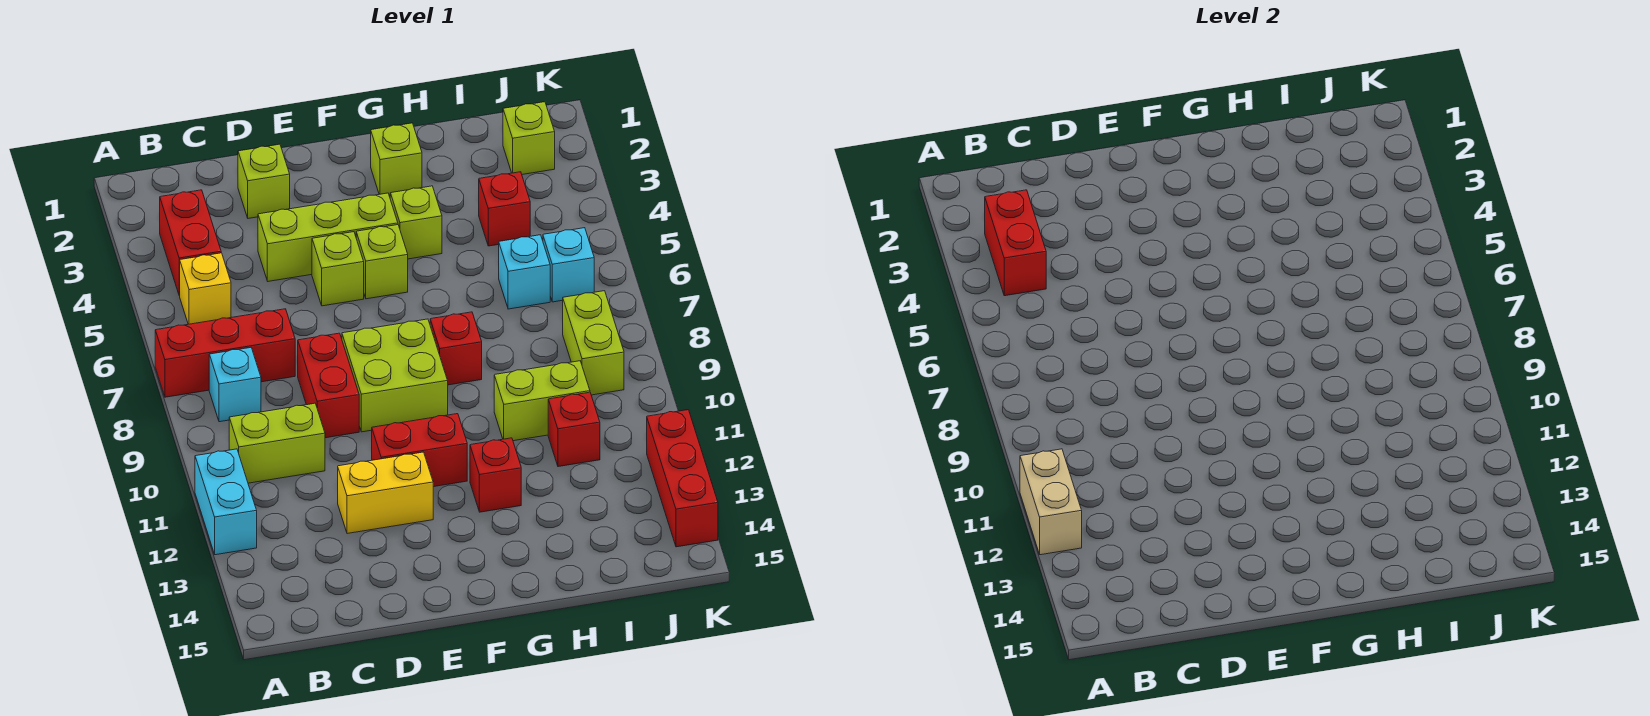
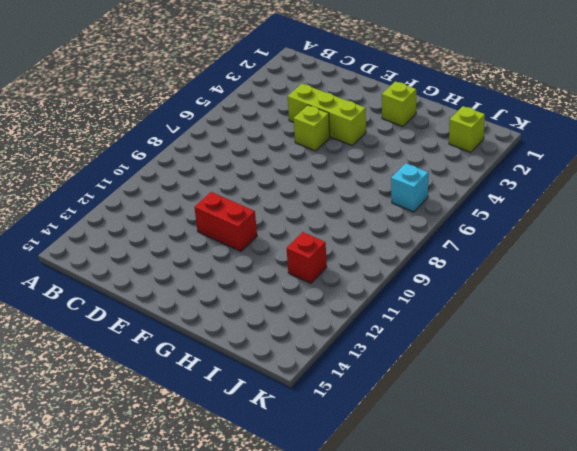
none -> red brick A7:C7 level 1
none -> cyan brick A11:A12 level 1
none -> red brick B3:B4 level 1

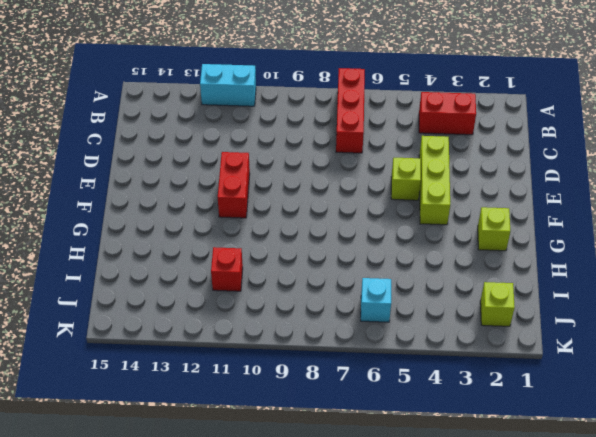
none -> yellow brick B5 level 1
none -> cyan brick B8 level 1
none -> lime brick B10:C10 level 1

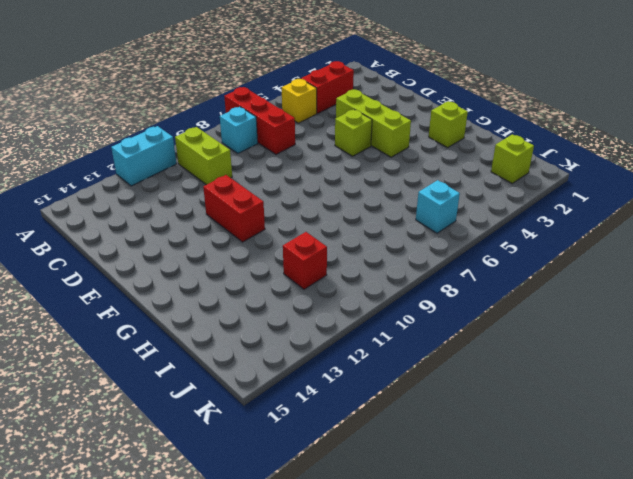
none -> lime brick D2 level 1
none -> red brick D8:D9 level 1
none -> yellow brick D12:E12 level 1

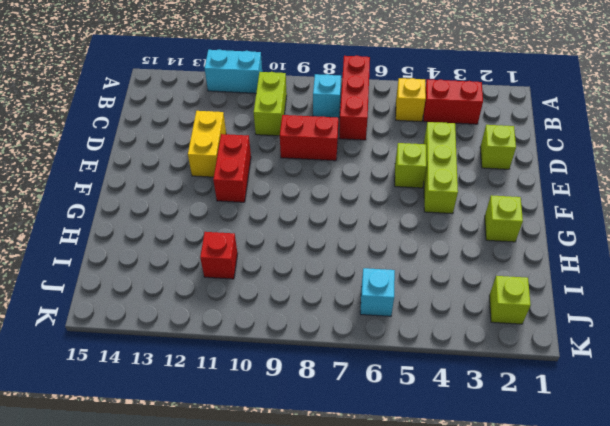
none -> lime brick E8:F9 level 1
none -> lime brick F5 level 1
none -> lime brick G4 level 1

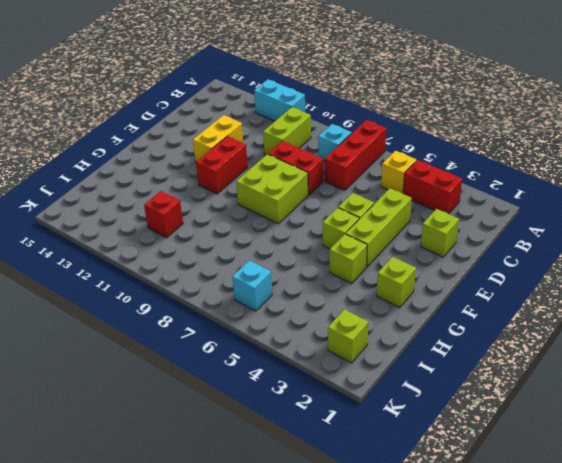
none -> red brick G8 level 1
none -> red brick G12 level 1
none -> lime brick H10:I10 level 1

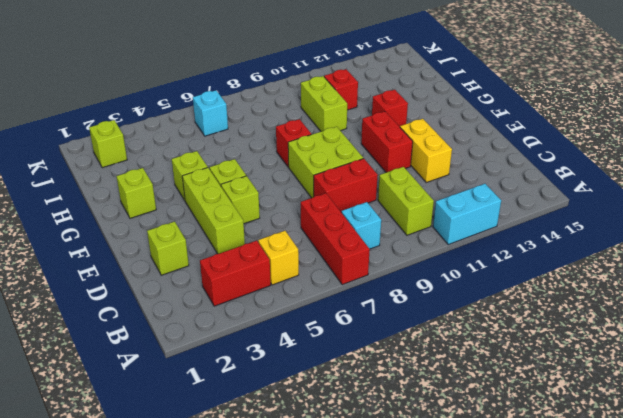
none -> red brick I4 level 1
none -> cyan brick I6 level 1
none -> lime brick J8:J9 level 1

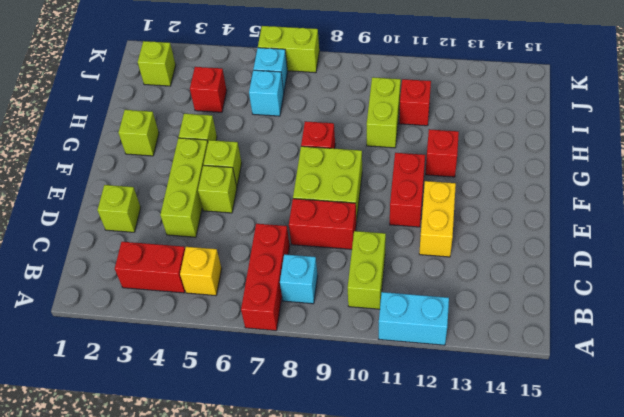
lime brick K6:K7 level 1 -> lime brick J8:J9 level 1
none -> red brick K12:K14 level 1
none -> tan brick A11:A12 level 2
none -> red brick B3:B4 level 2

